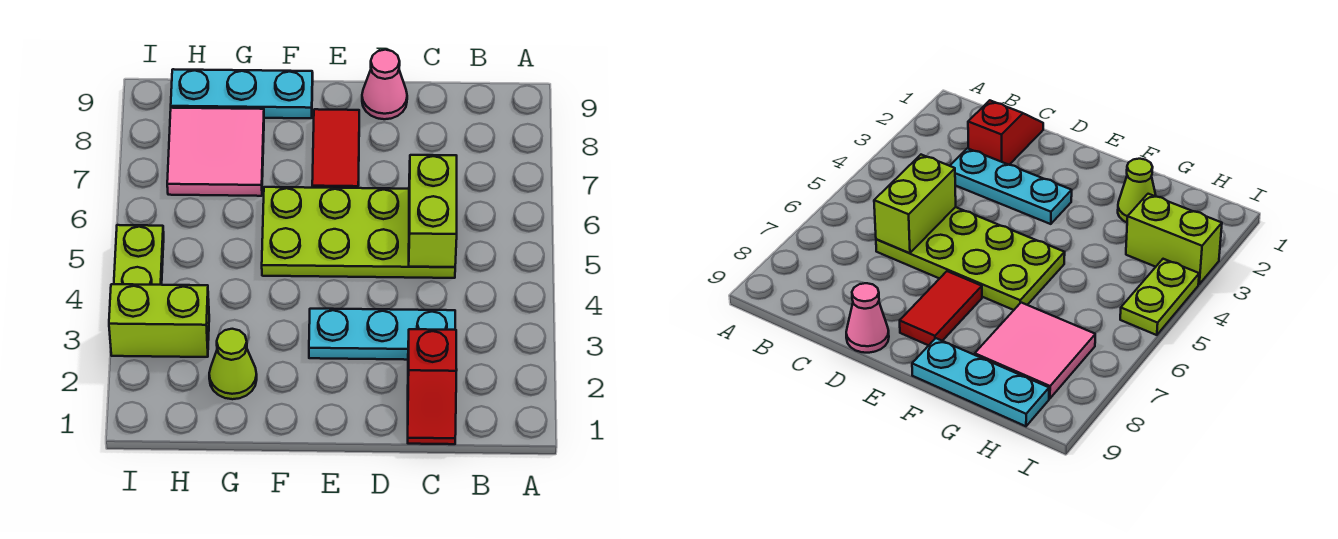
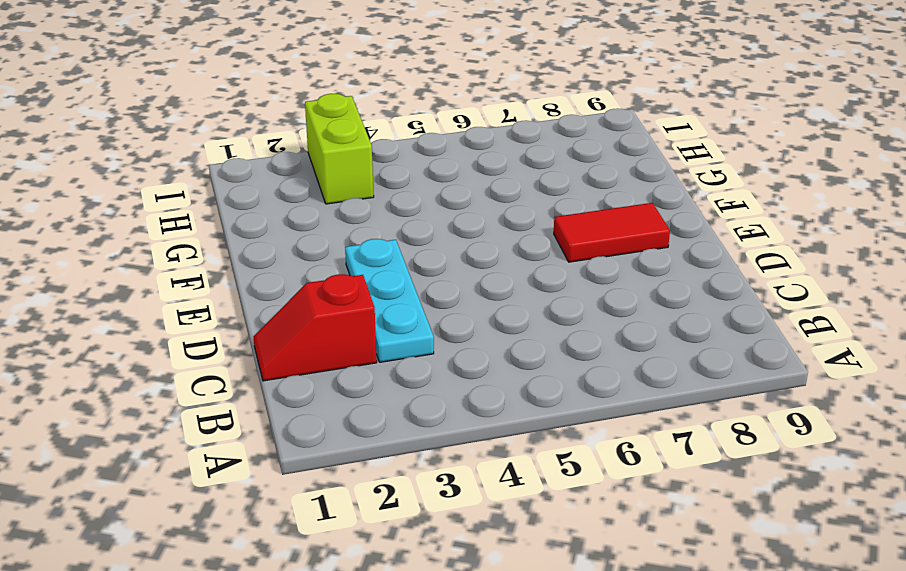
none -> lime plate C5:F6 level 1
none -> pink cone D9 level 1

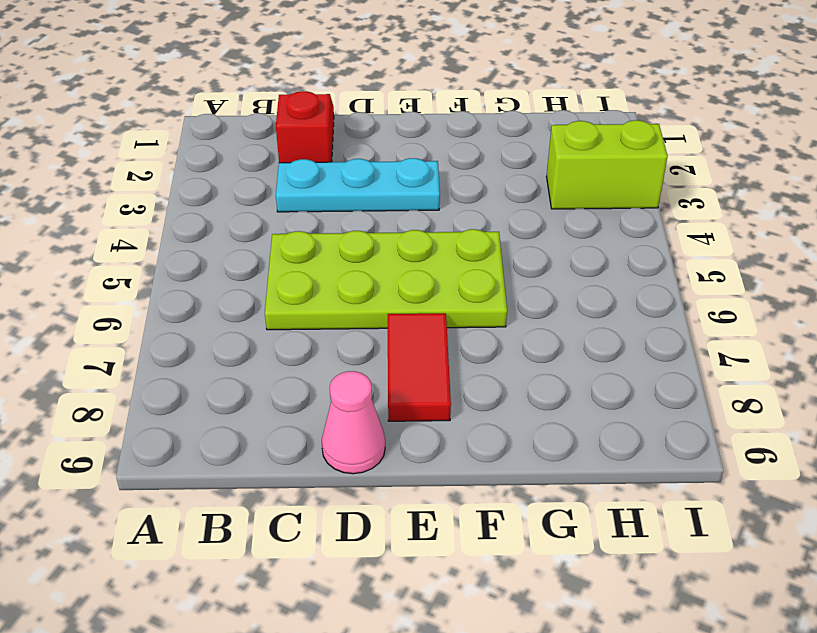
none -> cyan plate F9:H9 level 1
none -> lime cone G2 level 1

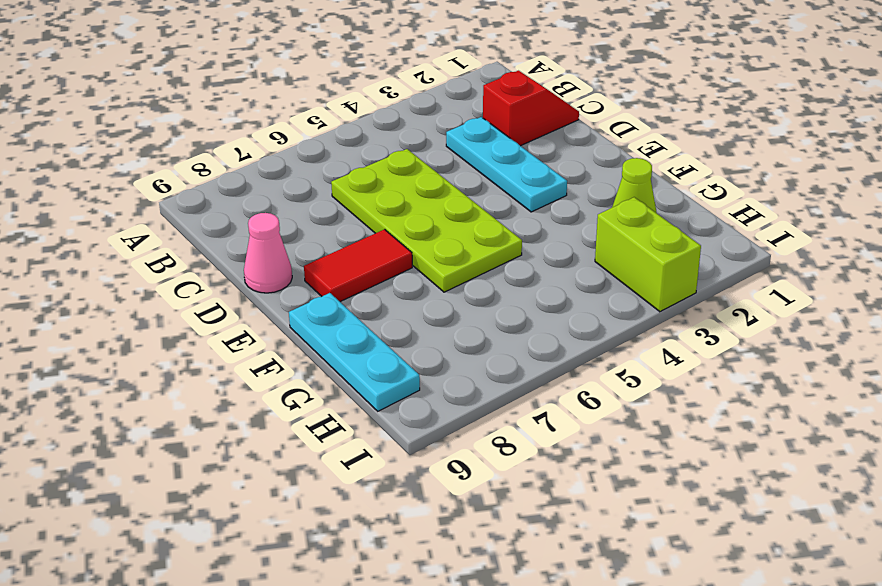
none -> pink tile G7:H8 level 1
none -> lime plate I4:I5 level 1

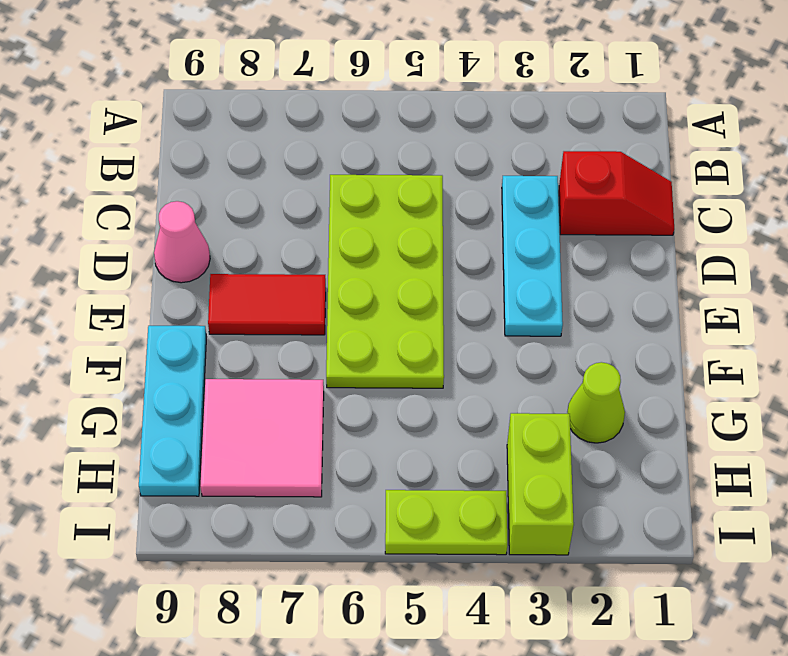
none -> lime brick C5:C6 level 2

